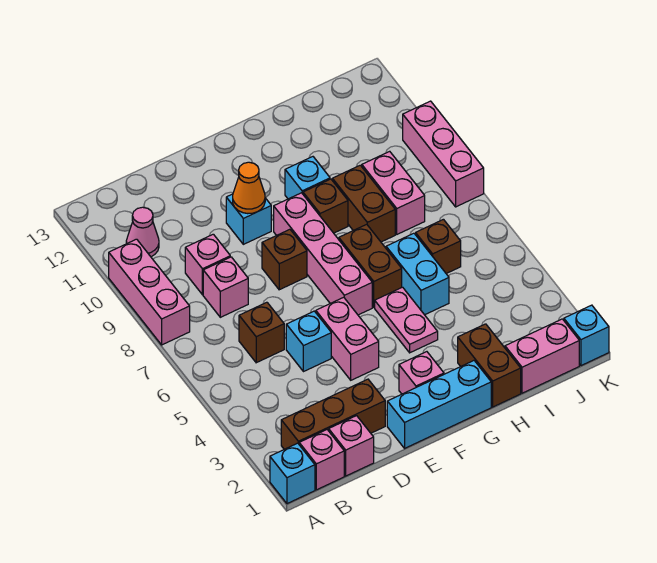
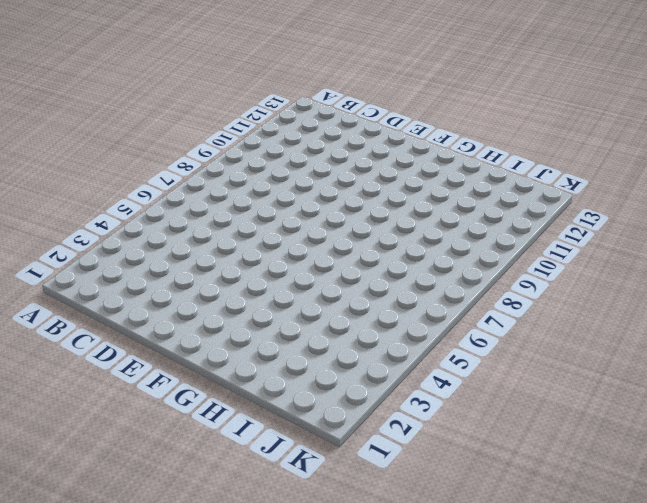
none -> cyan brick A1 level 1
none -> pink brick A8:A10 level 1
none -> pink brick B1 level 1

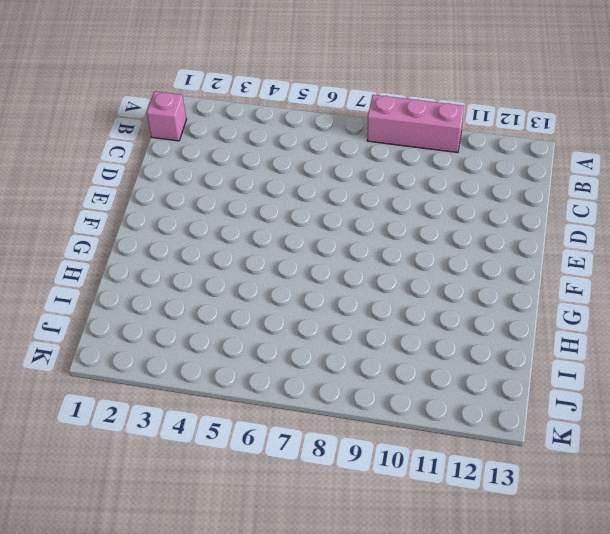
none -> cyan brick A1 level 1
none -> brown brick B2:D2 level 1
none -> pink cone B11 level 1

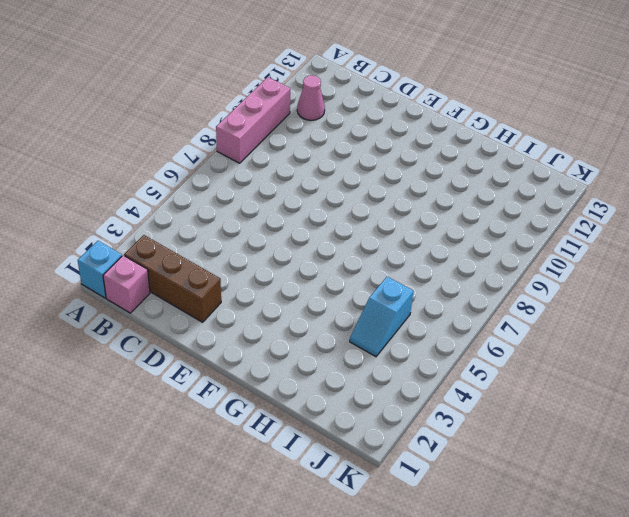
cyan slope I4:I5 level 1 top 5 -> none
none -> pink brick C1 level 1
none -> brown brick C6 level 1
none -> pink brick C8 level 1

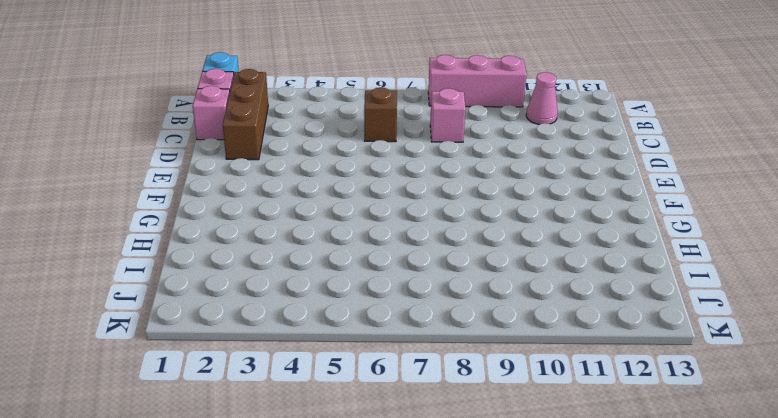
none -> pink brick C9 level 1
none -> cyan brick D5 level 1
none -> cyan brick E1:G1 level 1

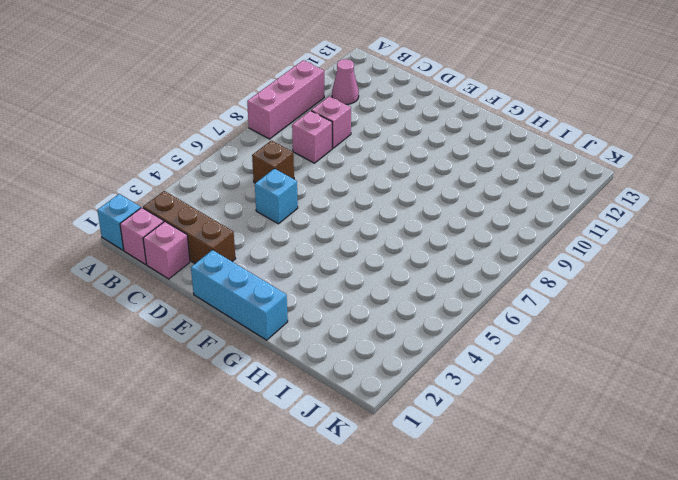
none -> pink brick E4:E5 level 1
none -> brown brick E8 level 1
none -> cyan brick E10 level 1

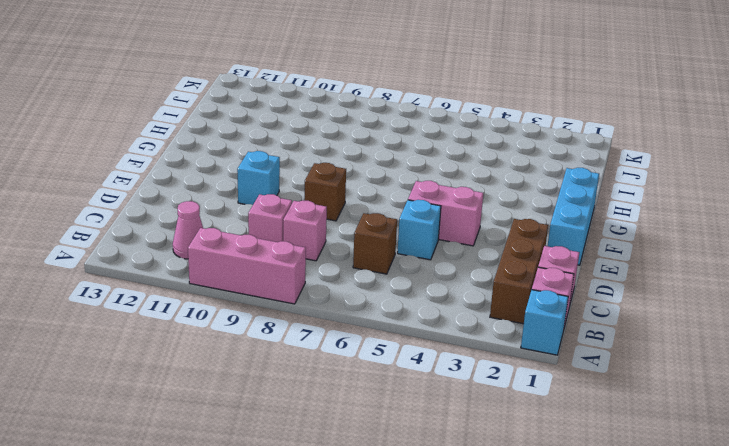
none -> pink brick F2 level 1
none -> pink brick F6:F9 level 1
none -> pink plate G4:G5 level 1

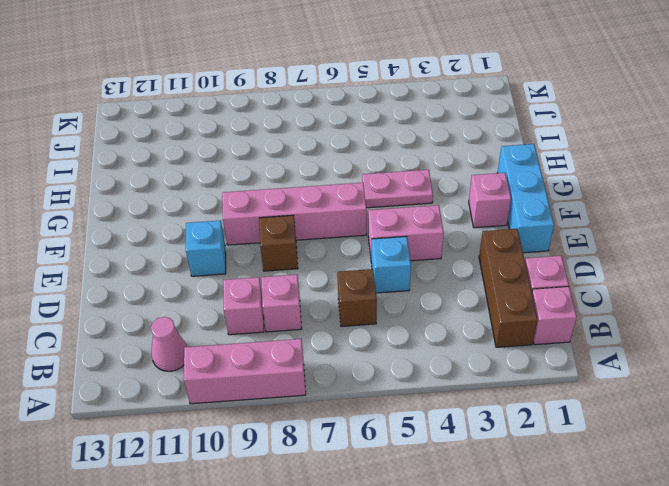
none -> cyan brick A1 level 1
none -> brown brick G6:G7 level 1
none -> brown brick G9 level 1

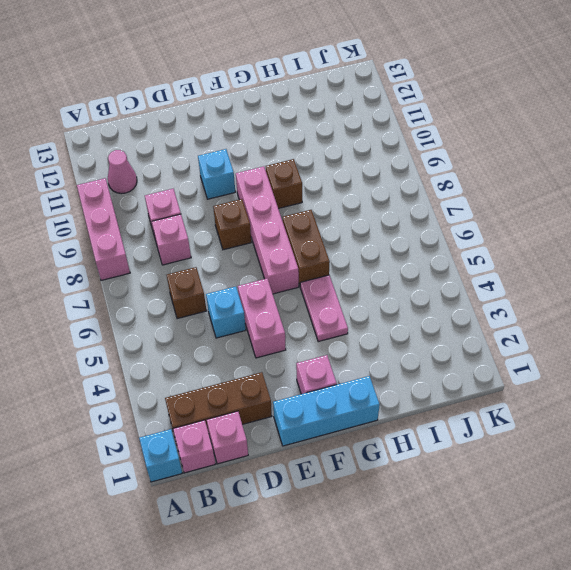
none -> cyan brick G10 level 1
none -> brown brick H1:H2 level 1
none -> cyan brick H5:H6 level 1

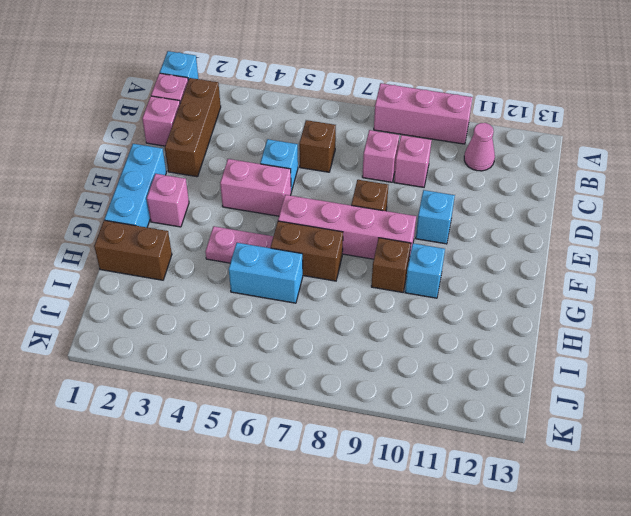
none -> brown brick H8:H9 level 1
none -> pink brick I1:J1 level 1
none -> brown brick I6 level 1

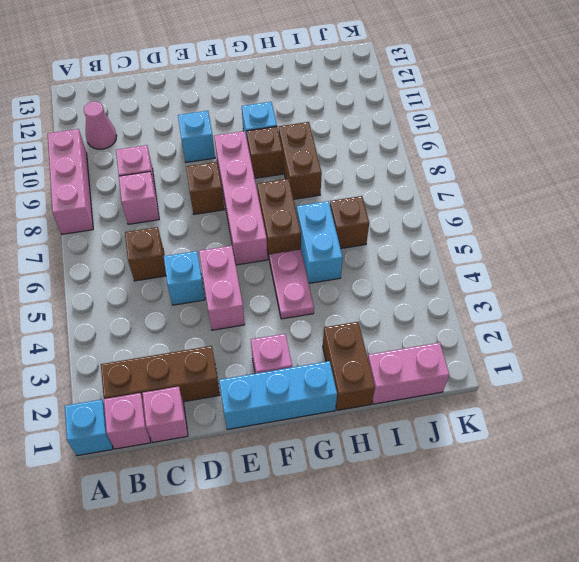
none -> pink brick I8:I9 level 1
none -> cyan brick K1 level 1
none -> pink brick K8:K10 level 1

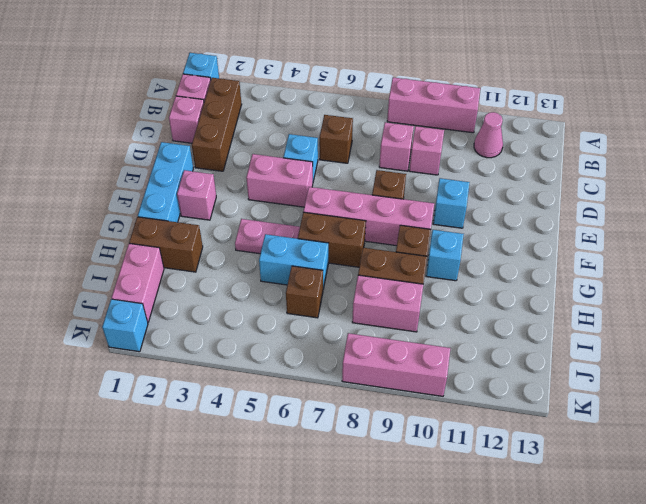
none -> orange cone E10 level 2

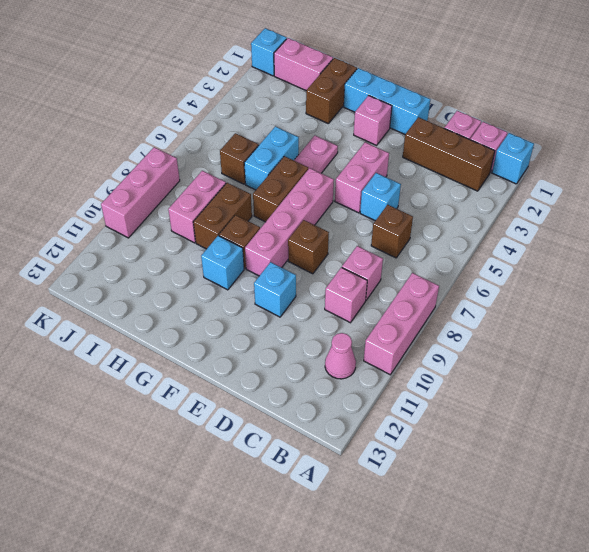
none -> orange cone E10 level 2

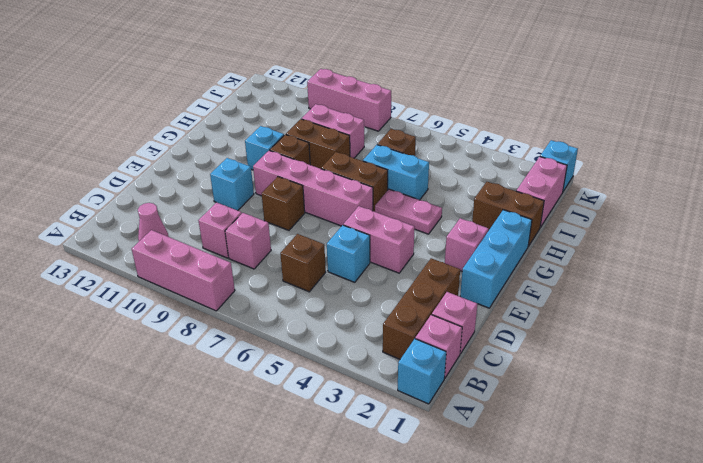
none -> orange cone E10 level 2

